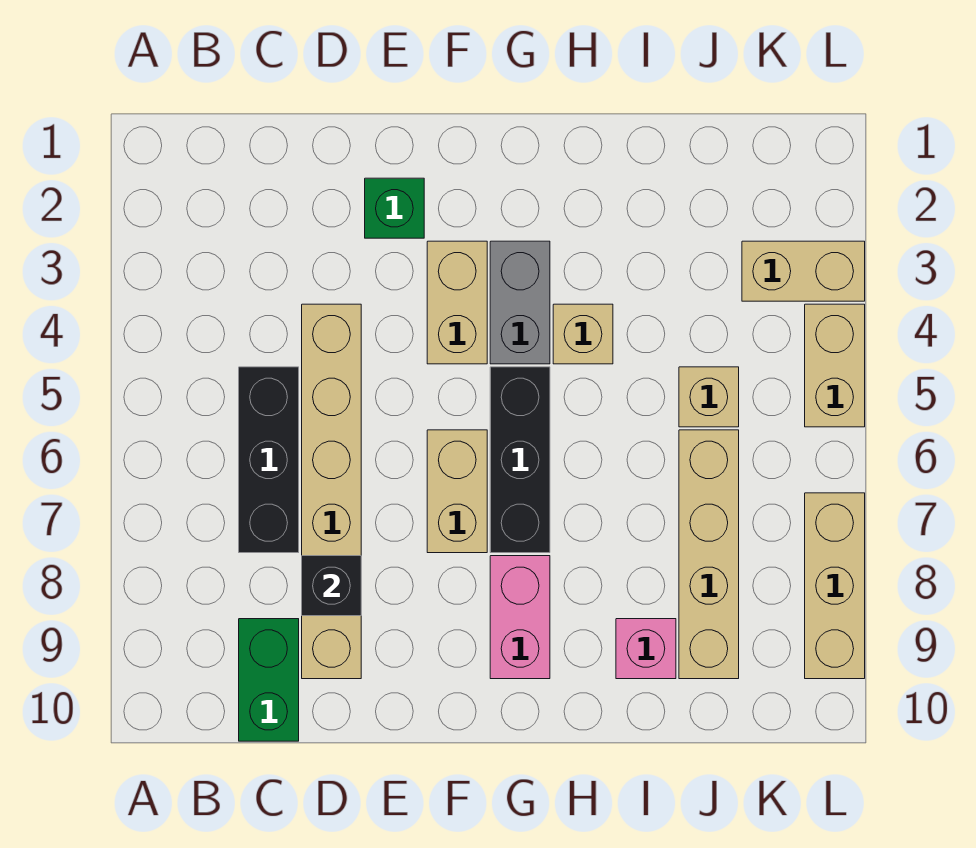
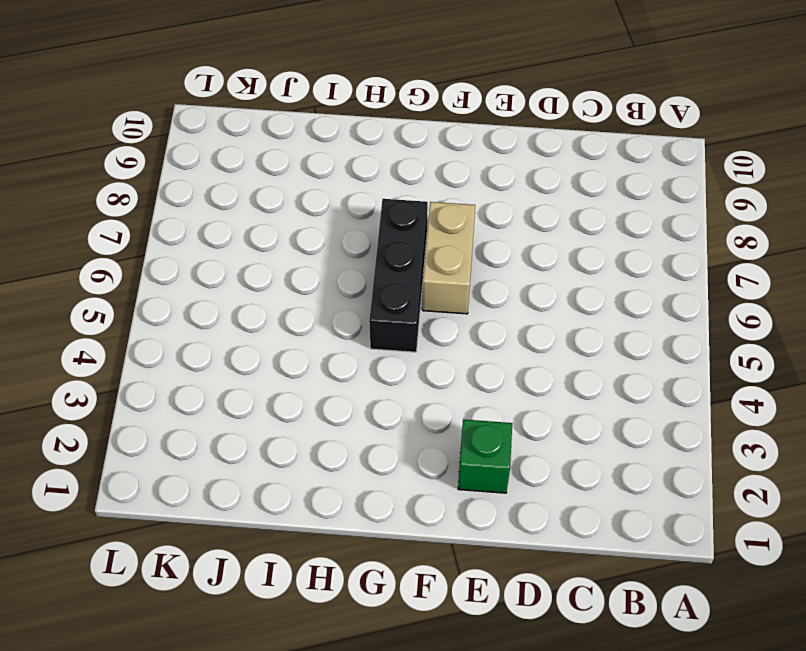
none -> black brick C5:C7 level 1
none -> green brick C9:C10 level 1
none -> tan brick D4:D9 level 1

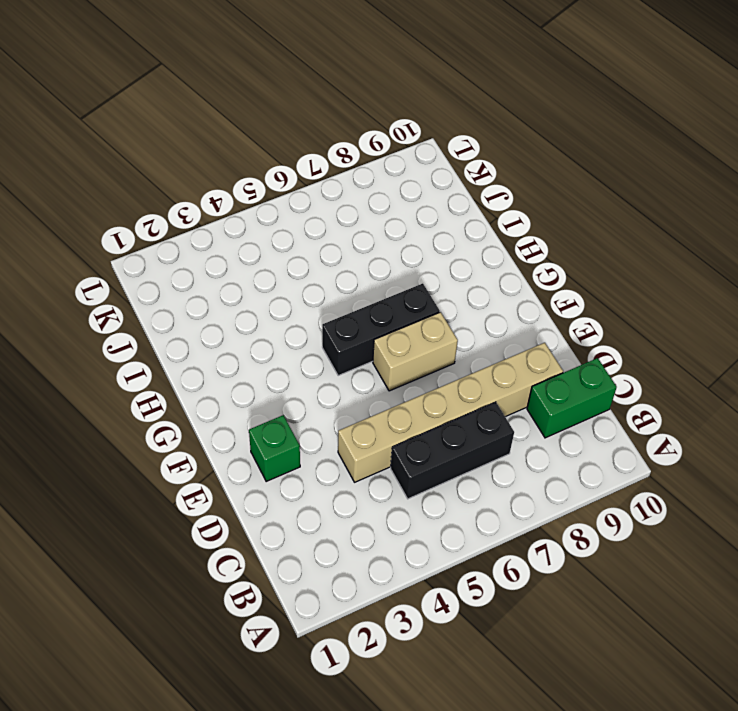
none -> tan brick F3:F4 level 1
none -> grey brick G3:G4 level 1
none -> pink brick G8:G9 level 1

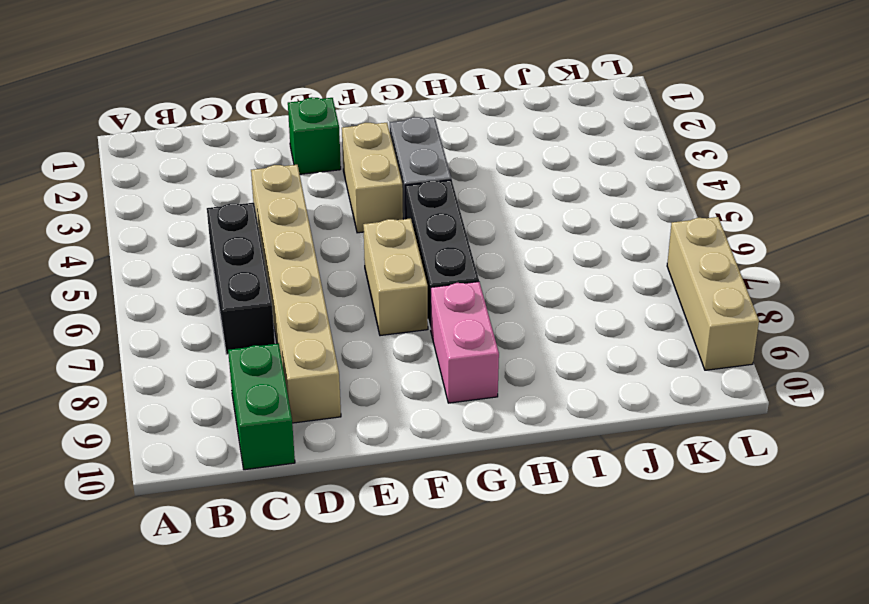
none -> tan brick H4 level 1
none -> pink brick I9 level 1
none -> tan brick J5 level 1

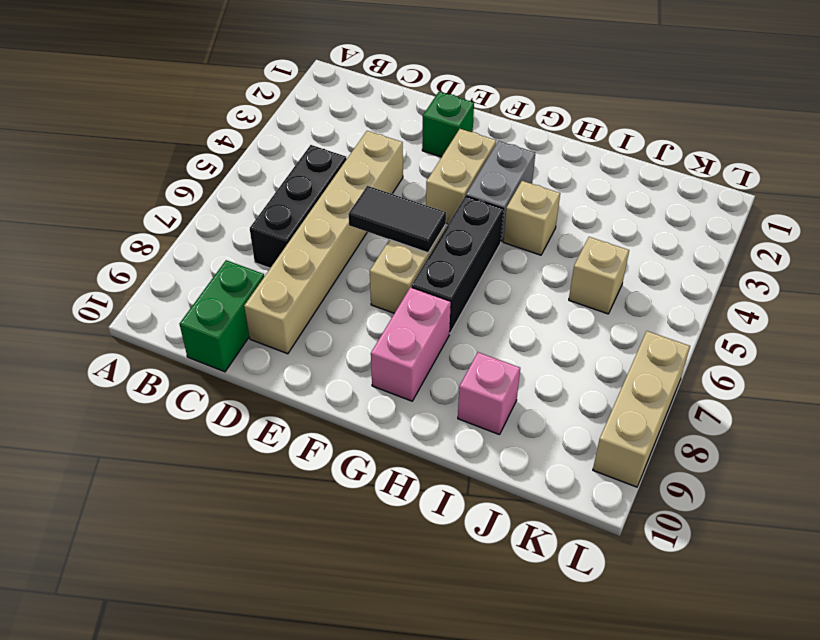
black tile E6:F6 level 2 -> none
none -> tan brick J6:J9 level 1
none -> tan brick K3:L3 level 1
none -> tan brick L4:L5 level 1

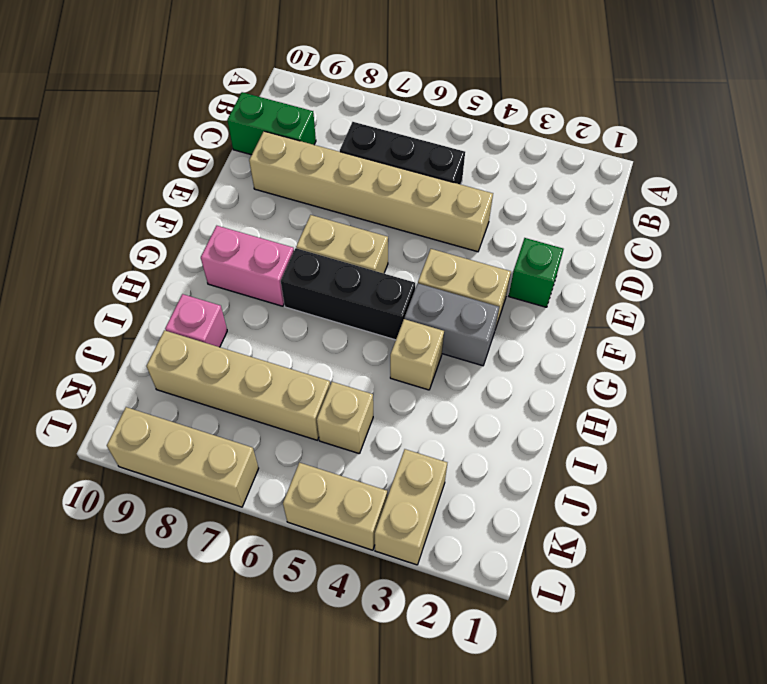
none -> black brick D8 level 2

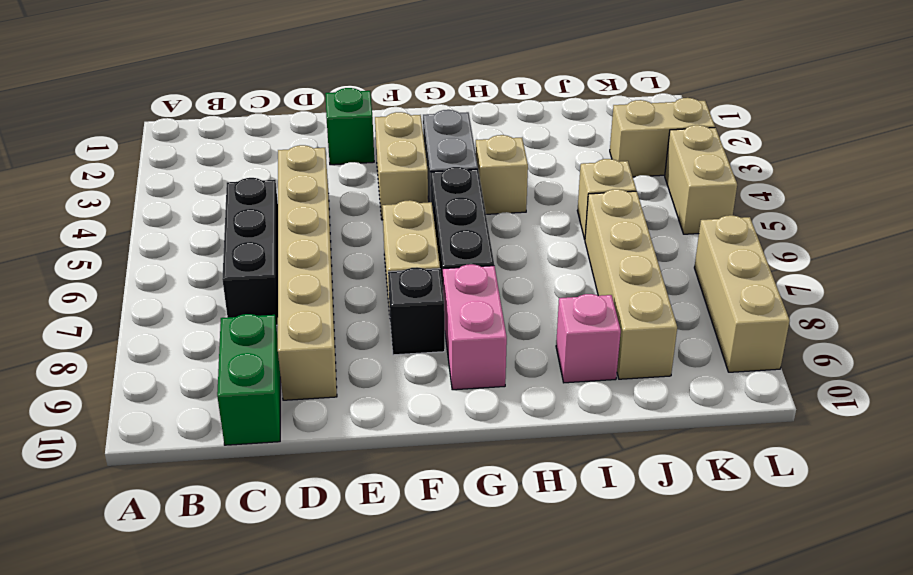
black brick F8 level 1 -> black brick D8 level 2

